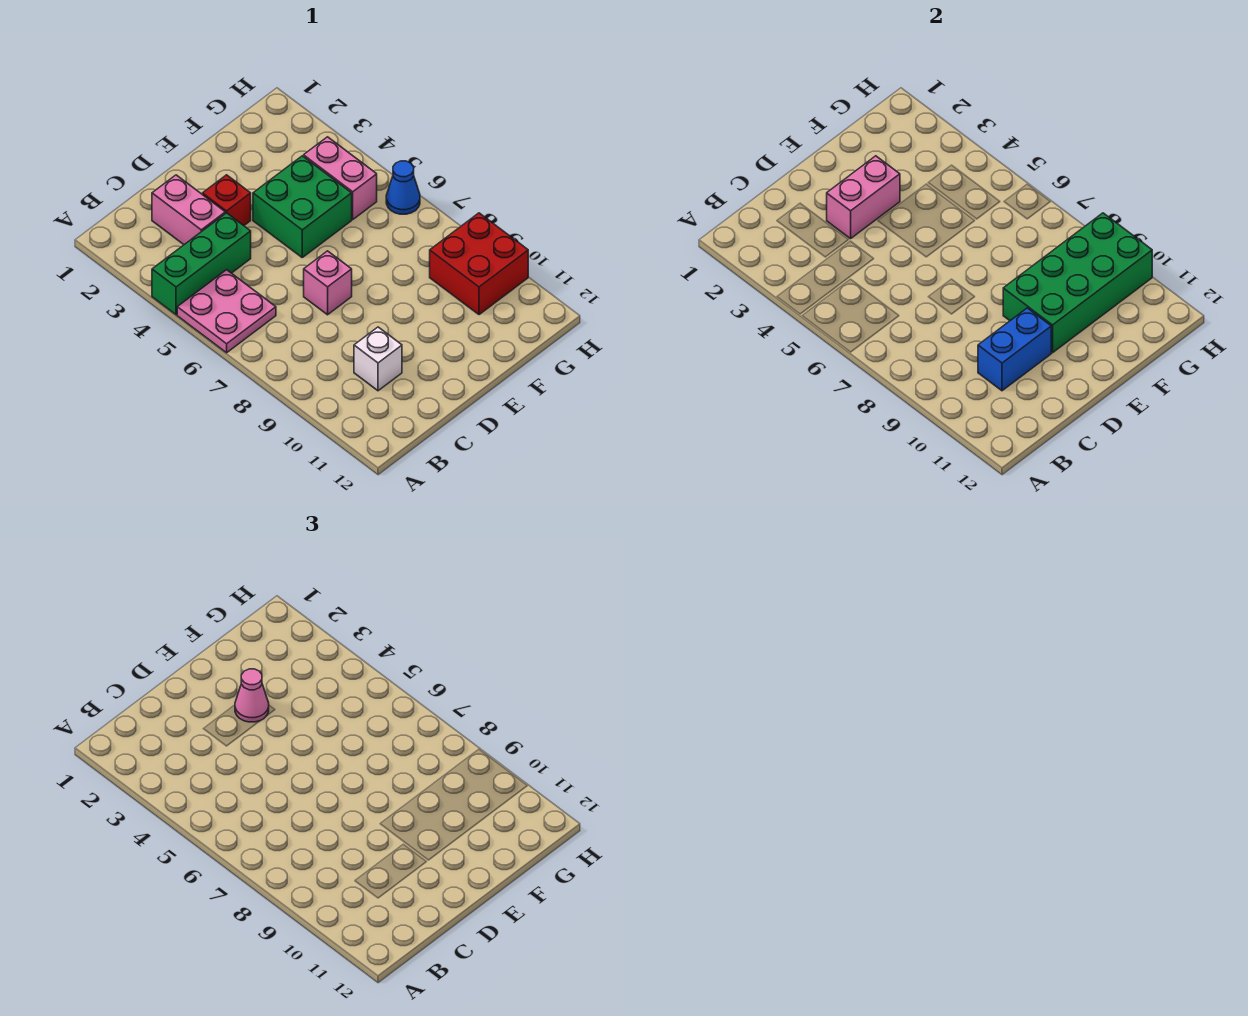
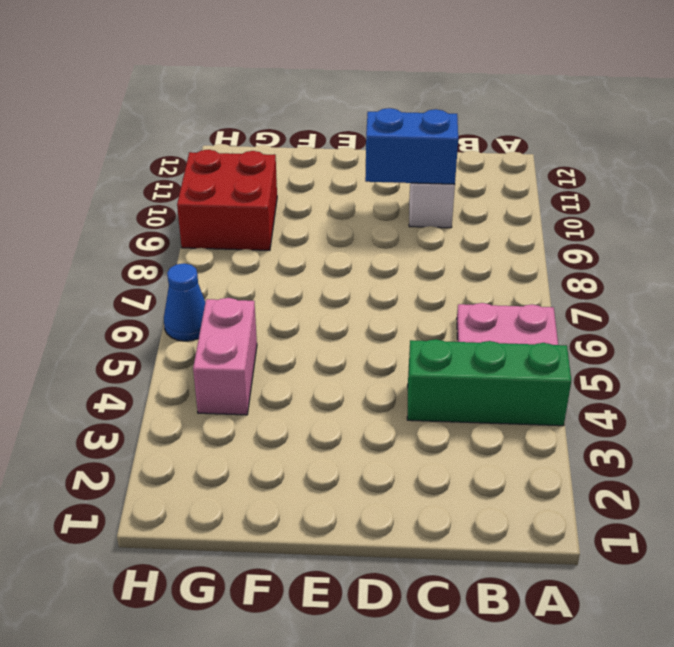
none -> pink brick C2:C3 level 1
none -> red brick D3 level 1
none -> pink brick D7 level 1

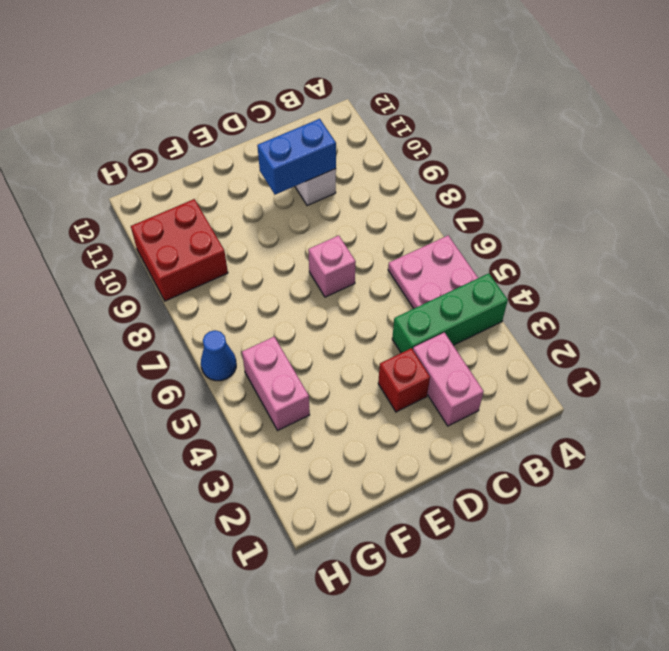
none -> green brick E4:F5 level 1
none -> pink brick D3:E3 level 2
none -> green brick E9:H10 level 2

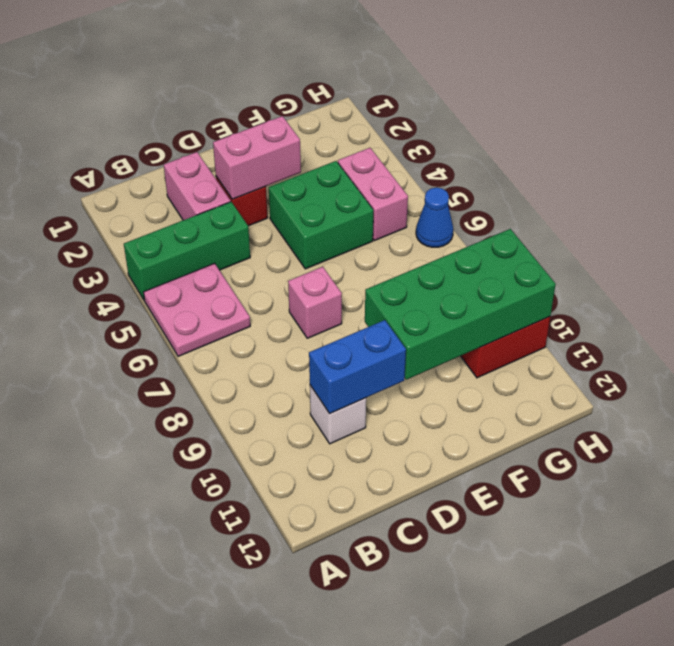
none -> pink cone E3 level 3

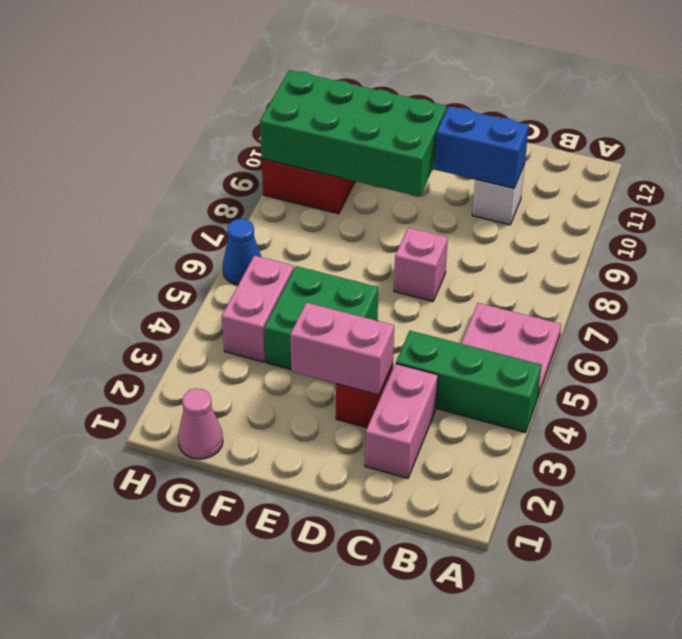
pink cone G1 level 1 -> pink cone E3 level 3

